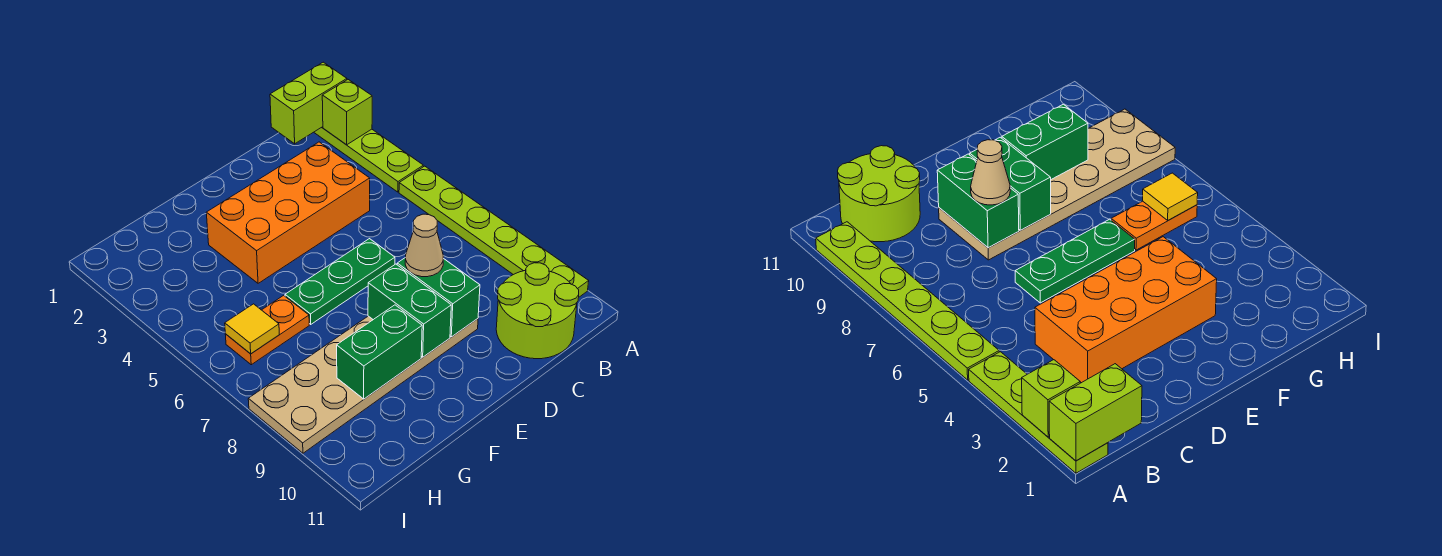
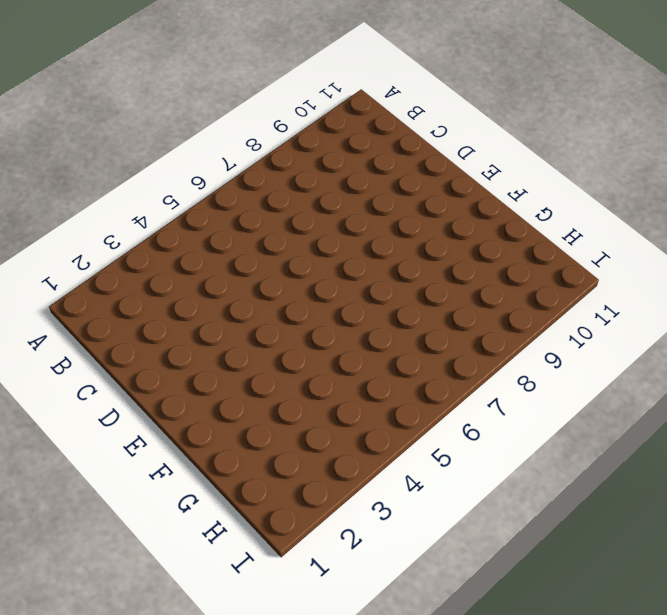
none -> lime plate A1:A4 level 1
none -> lime plate A5:A10 level 1
none -> lime round brick B10:C11 level 1

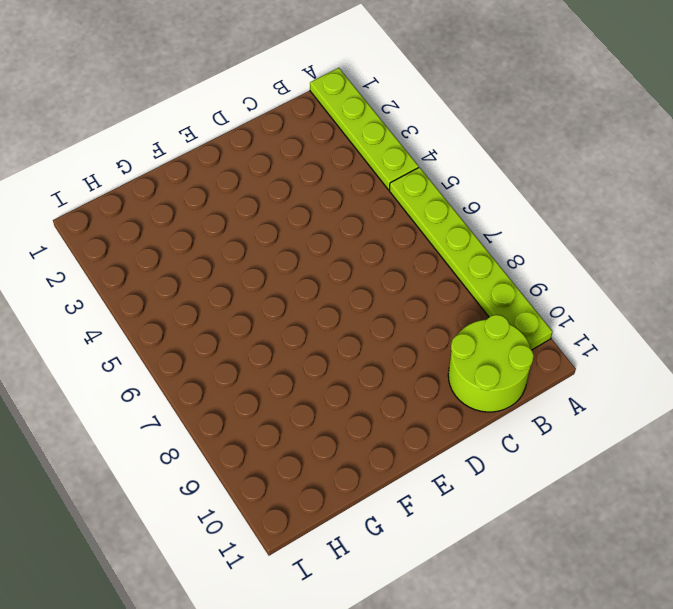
none -> orange brick C3:F4 level 1
none -> green plate D6:F6 level 1
none -> tan plate D8:I9 level 1

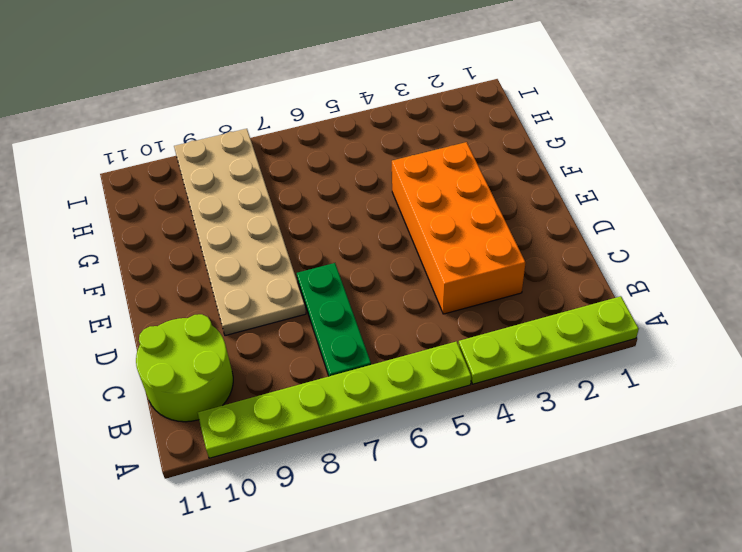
green plate B7:D7 level 1 -> green plate D6:F6 level 1
none -> orange plate G6:H6 level 1
none -> lime brick A1:B1 level 2
none -> lime brick A2 level 2

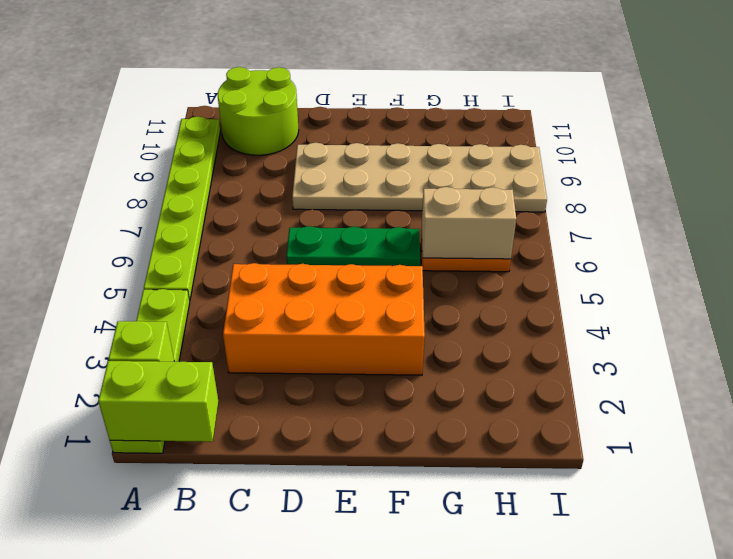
tan brick G6:H6 level 2 -> yellow tile H6 level 2
none -> green brick D8:D9 level 2
none -> green brick E8:E9 level 2
none -> green brick F9:G9 level 2

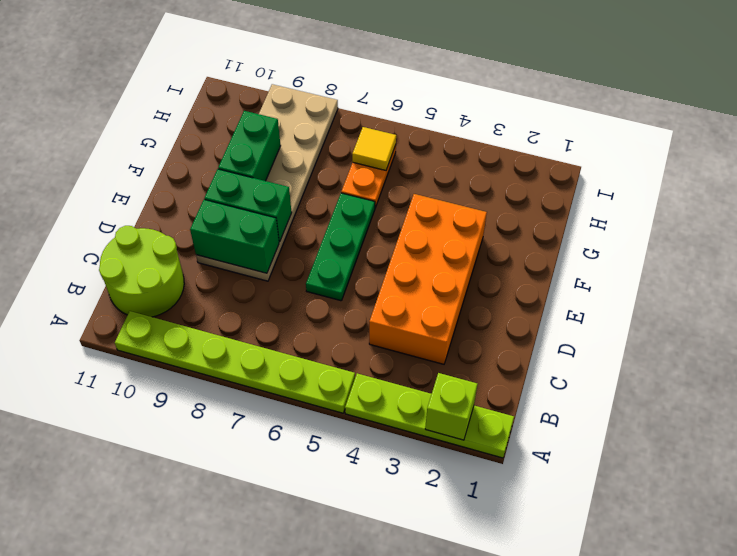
none -> lime brick A1:B1 level 2
none -> tan cone D8 level 3

